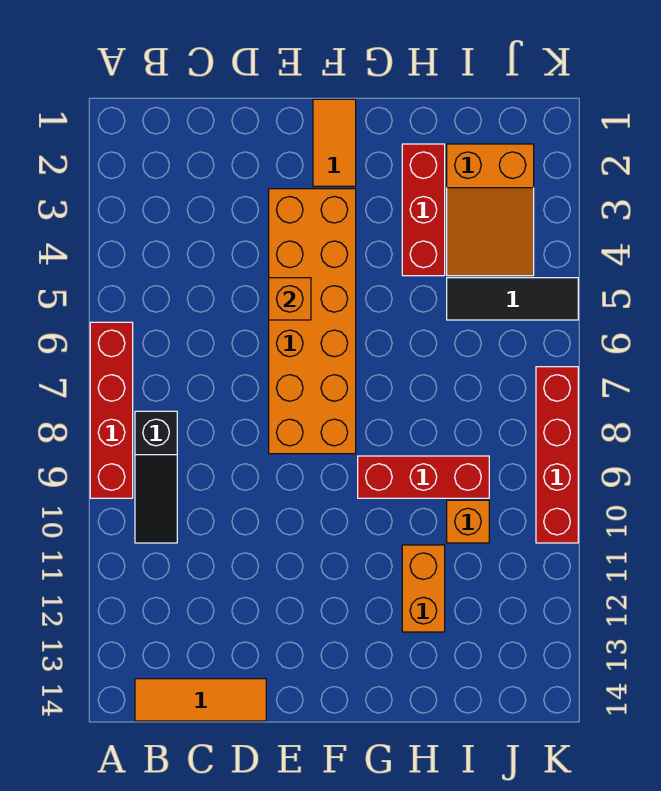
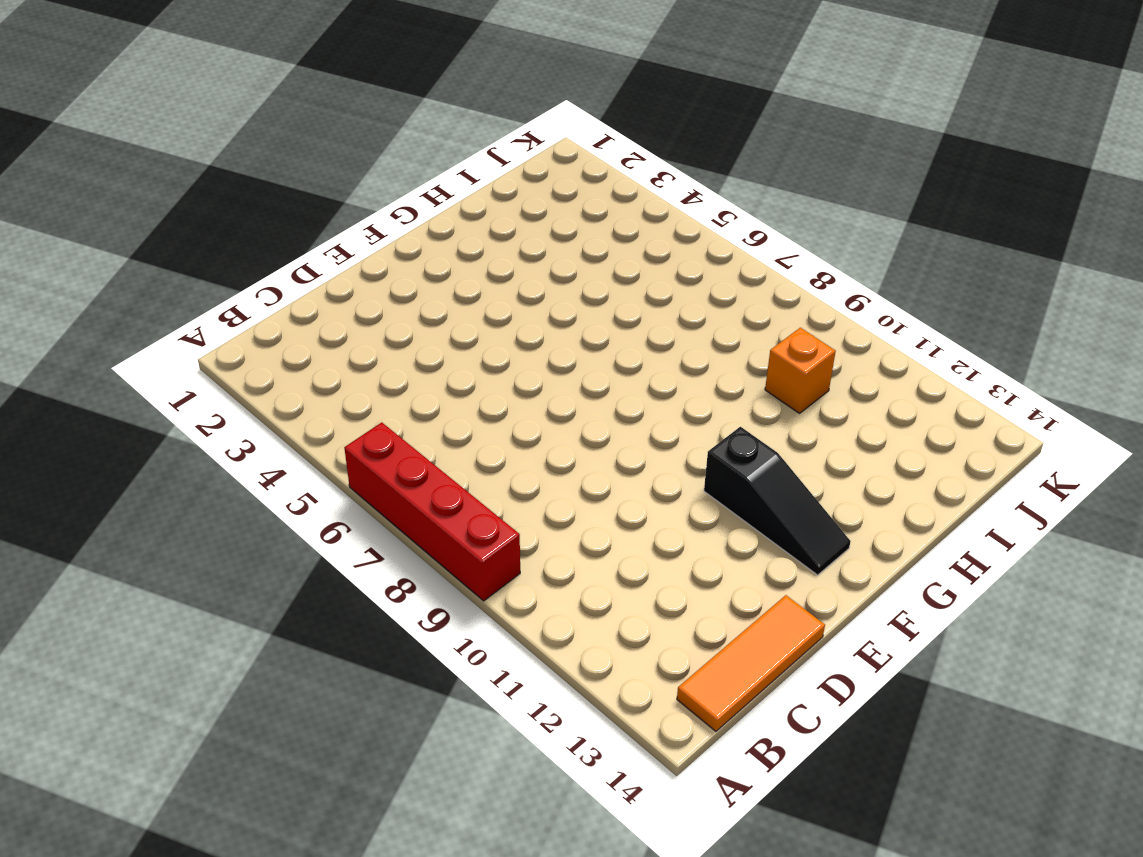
black slope F11:F13 level 1 top 11 -> black slope B8:B10 level 1 top 8
none -> orange brick E3:F8 level 1
none -> orange tile F1:F2 level 1
none -> red brick G9:I9 level 1

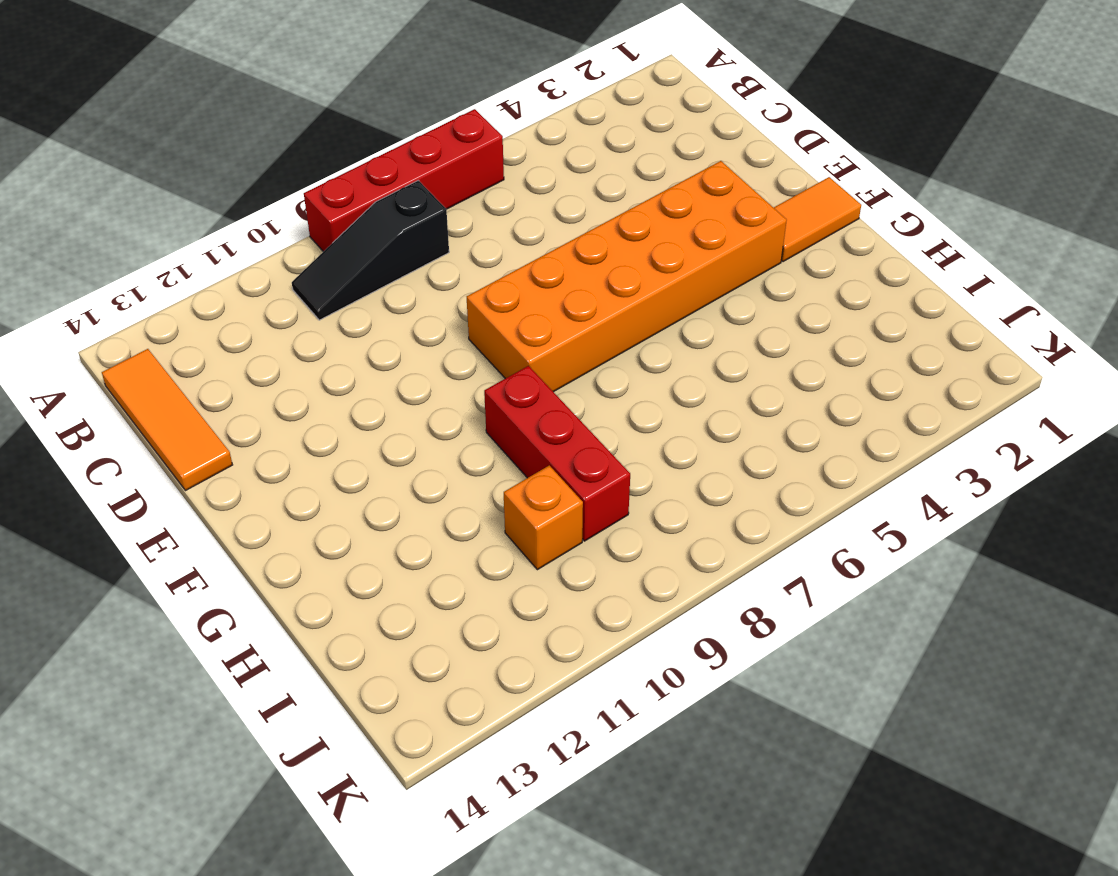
none -> red brick H2:H4 level 1
none -> orange brick H11:H12 level 1
none -> orange slope I2:J4 level 1 top 2

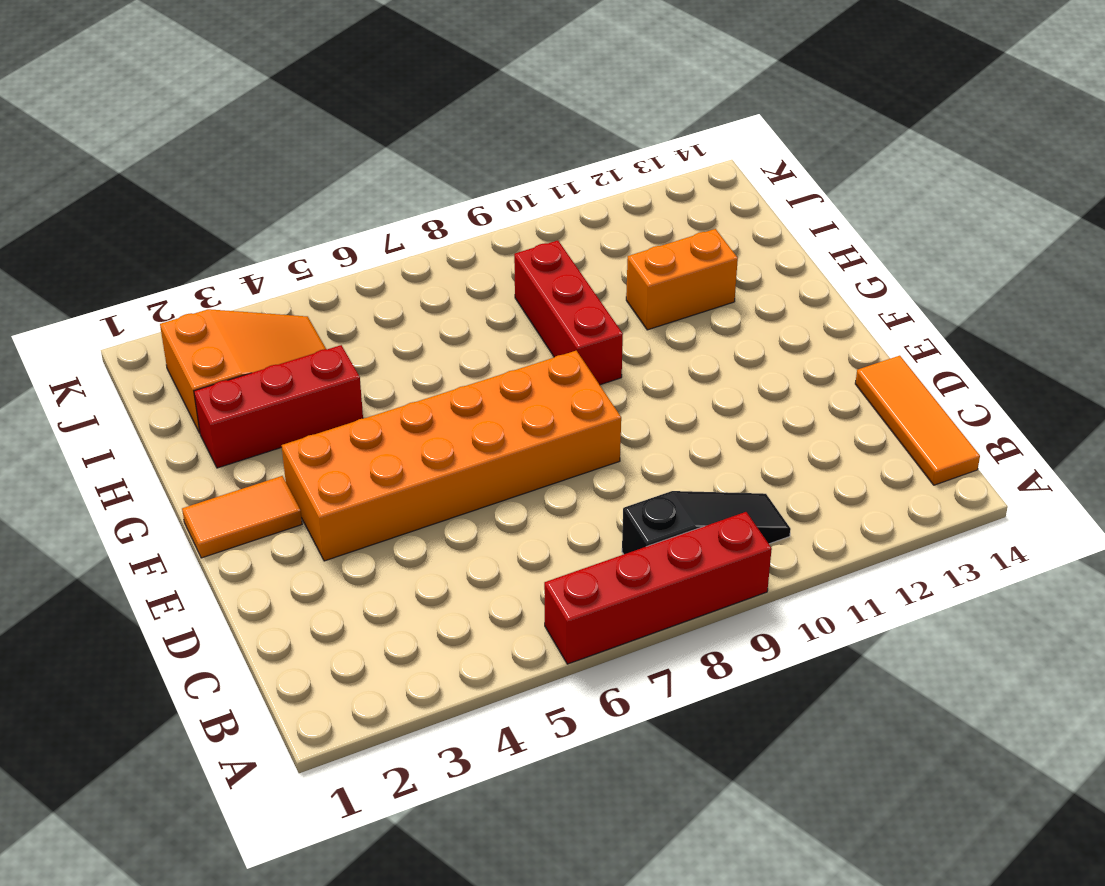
none -> black tile I5:K5 level 1
none -> orange brick I10 level 1
none -> red brick K7:K10 level 1

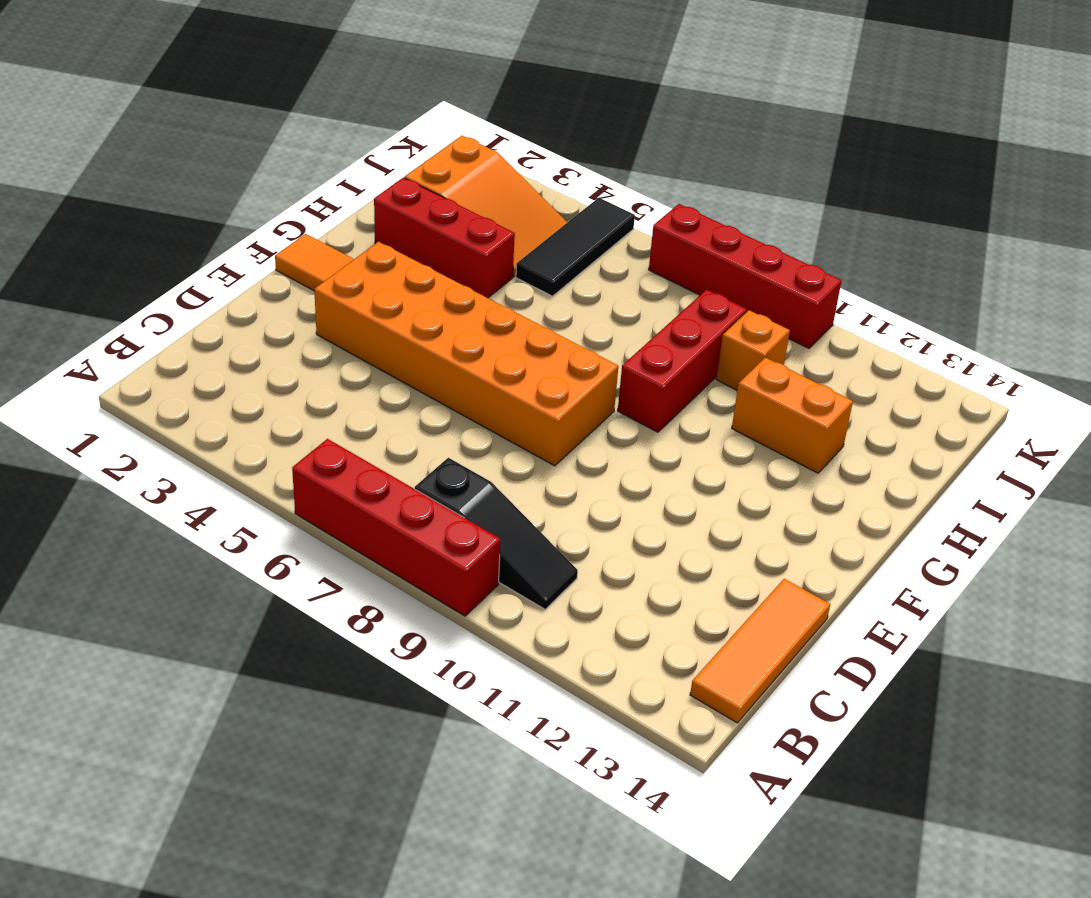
none -> orange brick E5 level 2

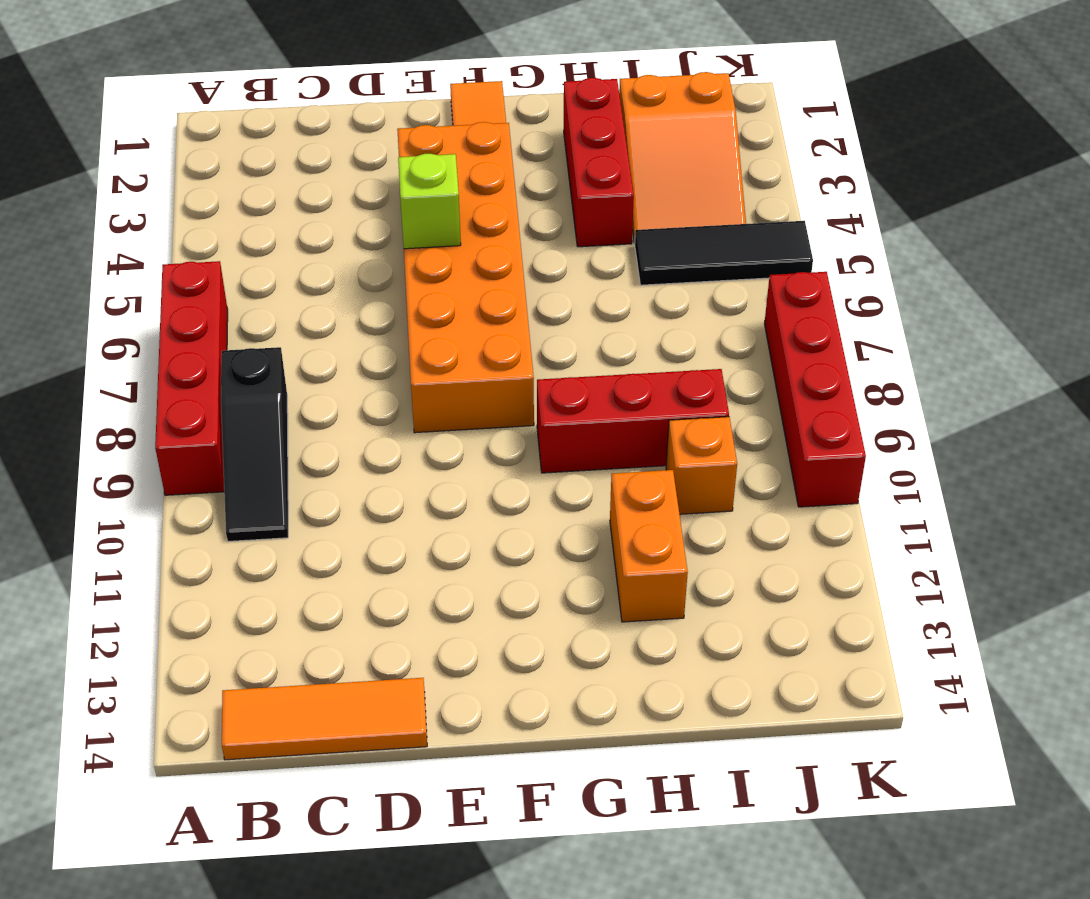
lime brick E5 level 2 -> orange brick E5 level 2

